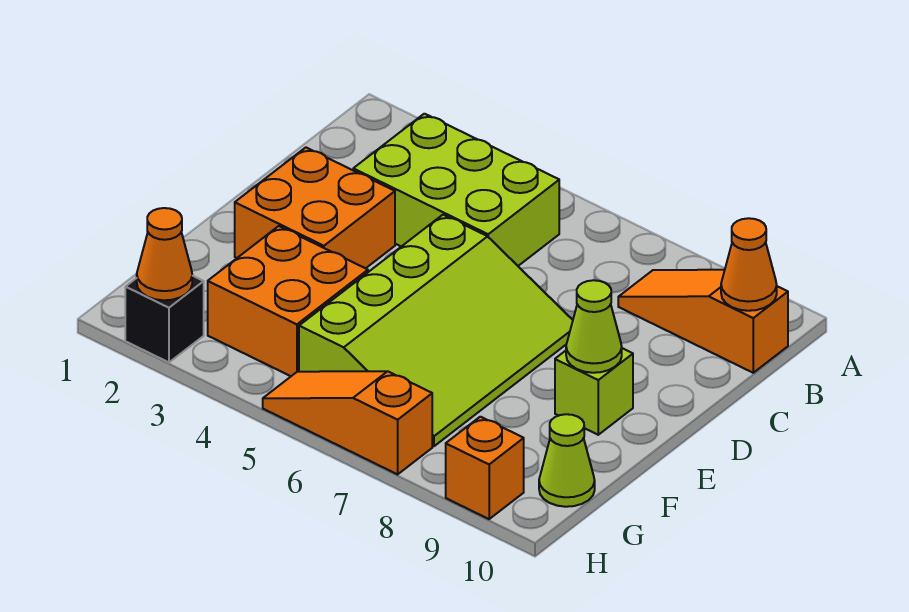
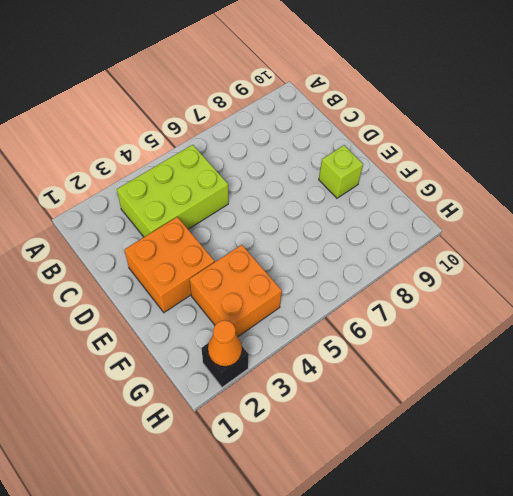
none -> orange slope B8:B10 level 1 top 10
none -> lime slope D5:G7 level 1 top 5
none -> lime cone G10 level 1

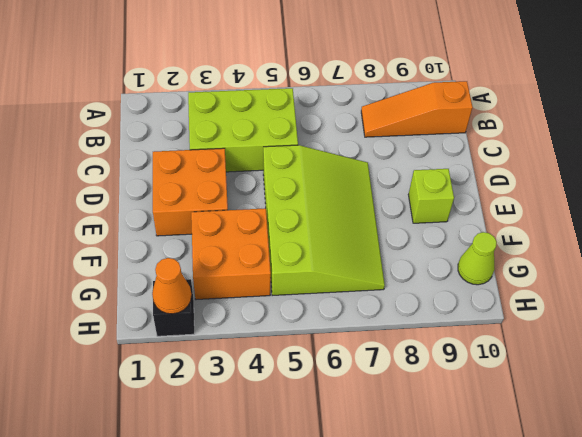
none -> orange slope H5:H7 level 1 top 7
none -> orange brick H9 level 1
none -> orange cone B10 level 2

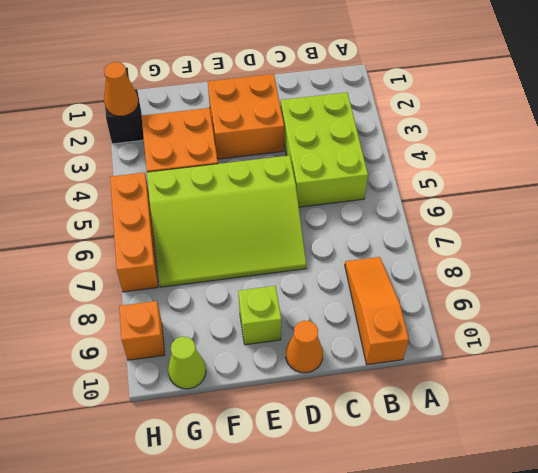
orange cone D10 level 1 -> orange cone B10 level 2
orange brick H5:H7 level 1 -> orange slope H5:H7 level 1 top 7
none -> lime cone E9 level 2

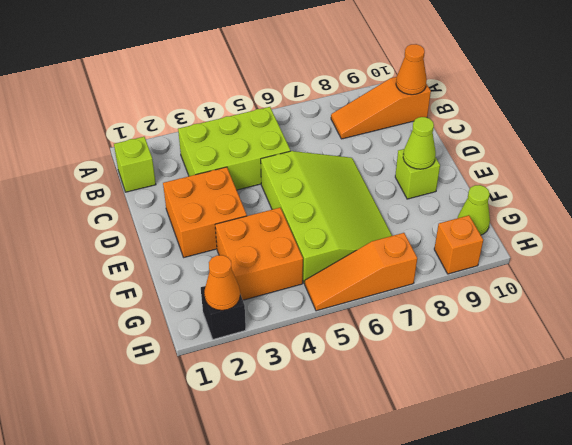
lime brick B1 level 1 -> none

